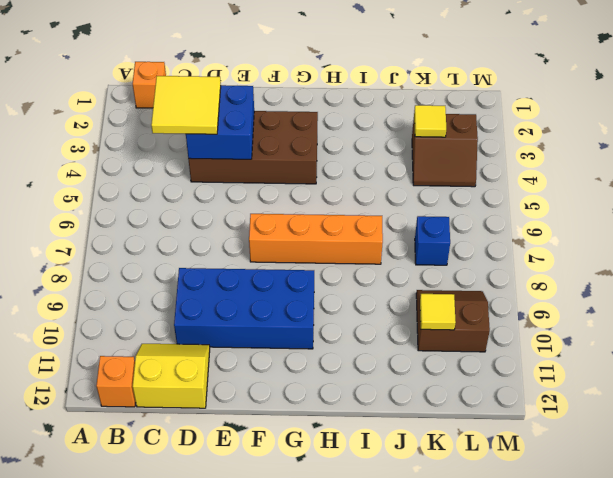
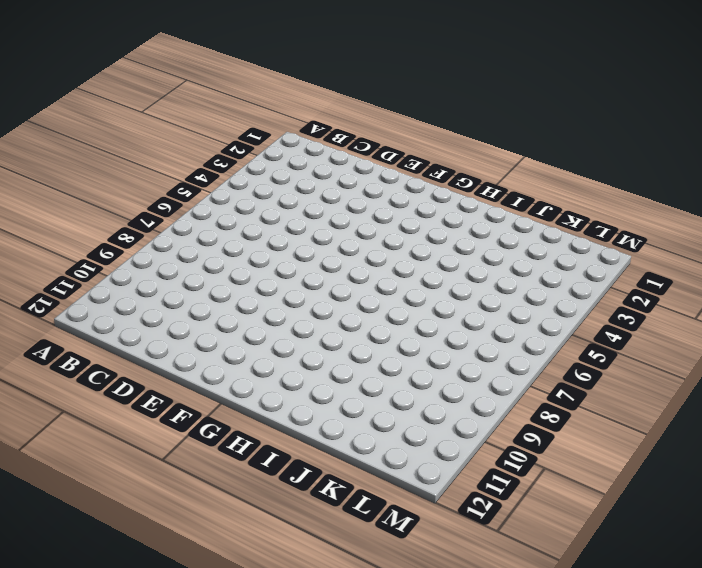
none -> orange brick B1 level 1
none -> orange brick B12 level 1
none -> yellow slope C11:D12 level 1 top 12

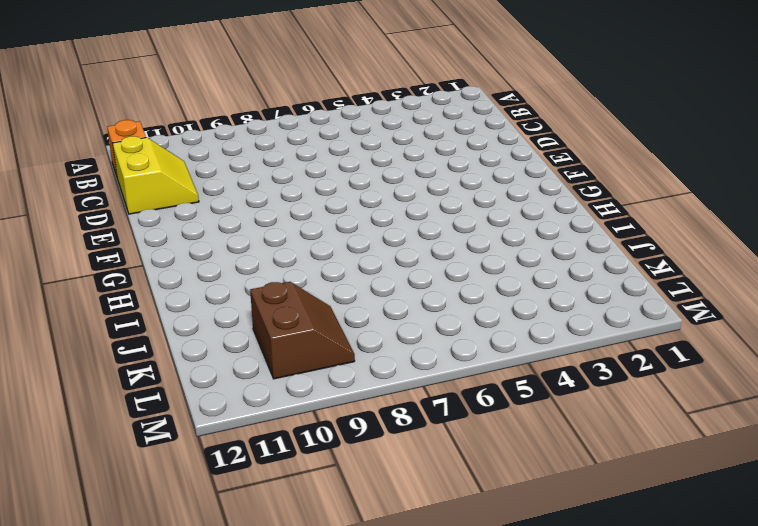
none -> orange brick B1 level 1
none -> brown brick D3:G4 level 1
none -> blue brick D9:G10 level 1

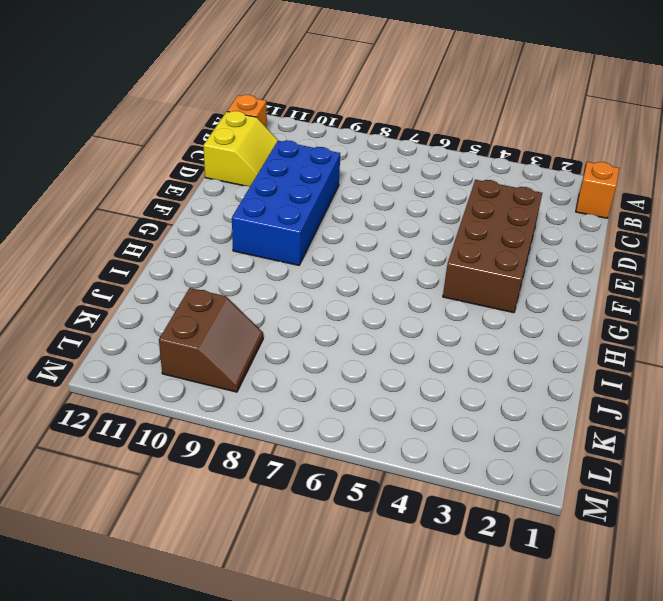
none -> orange brick F7:I7 level 1
none -> brown slope K3:L4 level 1 top 3
none -> blue brick K7 level 1

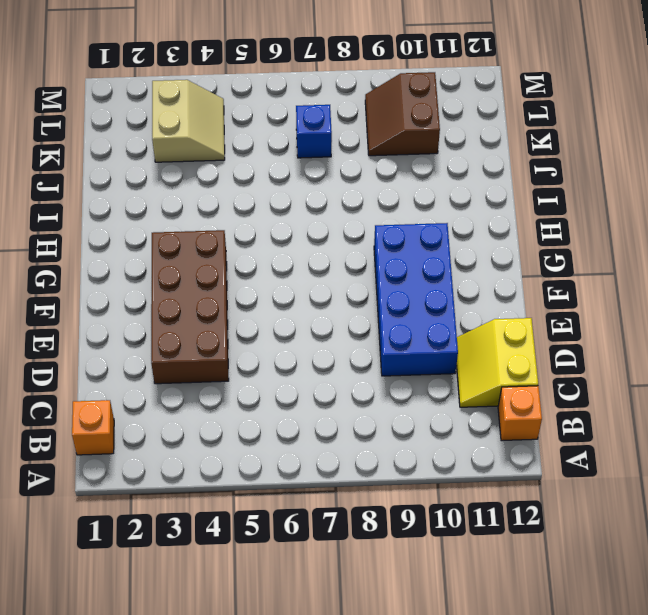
tan slope K3:L4 level 1 top 3 -> brown slope K3:L4 level 1 top 3
none -> orange brick F7:I7 level 1
none -> blue brick D3:E4 level 2
none -> yellow tile K3 level 2

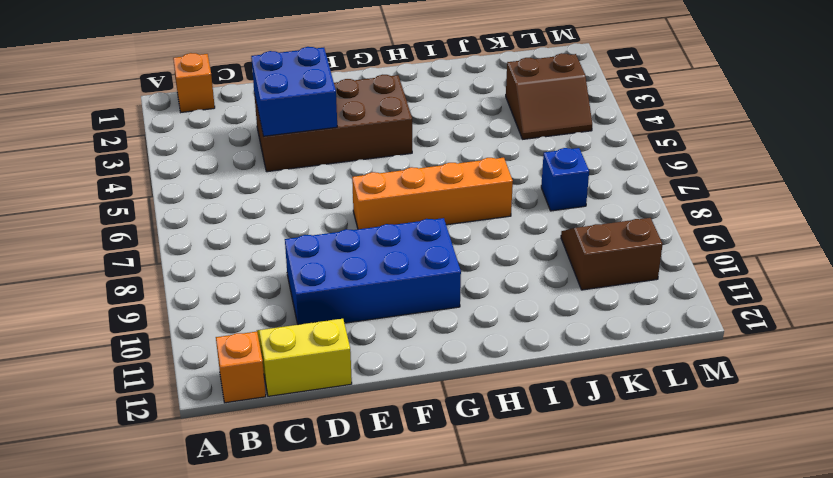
none -> yellow tile K3 level 2
none -> yellow tile K10 level 2
none -> yellow tile C3:D4 level 3

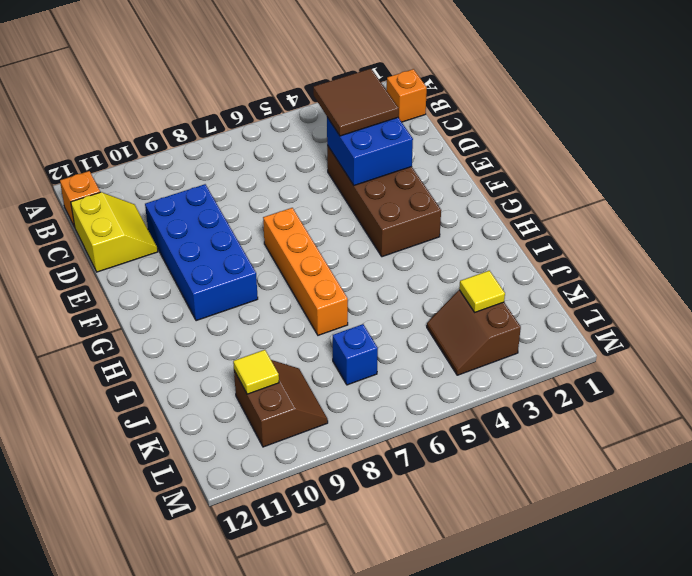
brown tile C3:D4 level 3 -> yellow tile C3:D4 level 3

